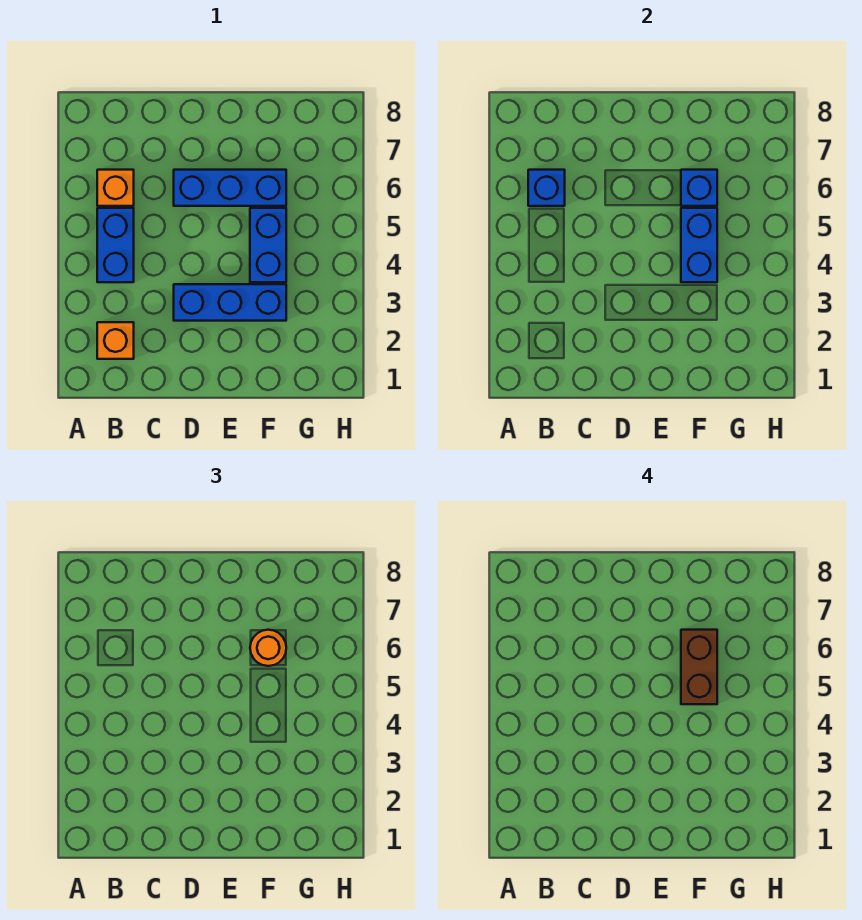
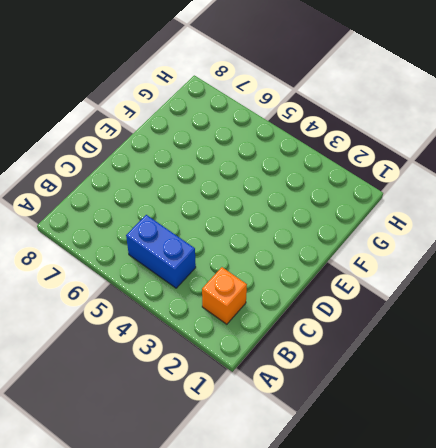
none -> orange brick B6 level 1
none -> blue brick D3:F3 level 1

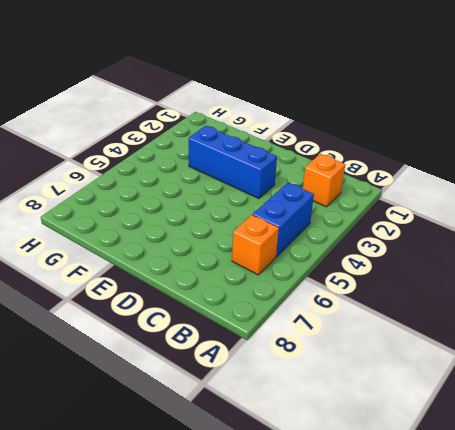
none -> blue brick D6:F6 level 1
none -> blue brick F4:F5 level 1

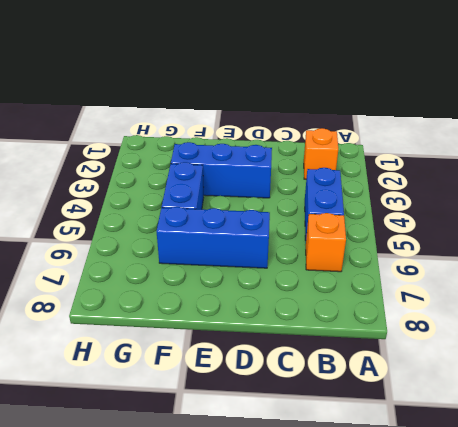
none -> blue brick B6 level 2
none -> blue brick F4:F5 level 2

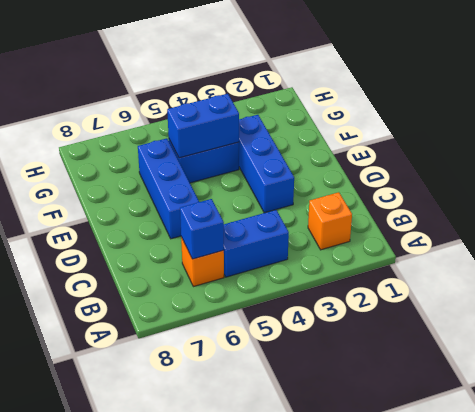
none -> blue brick F6 level 2
none -> orange round brick F6 level 3

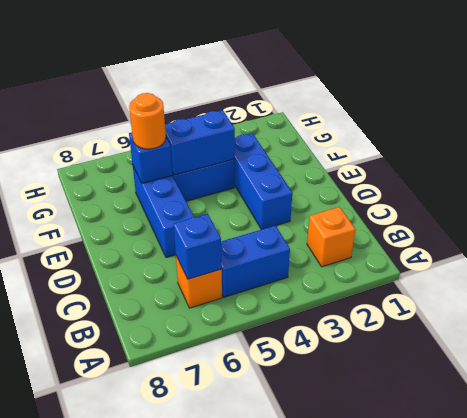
none -> brown brick F5:F6 level 4

